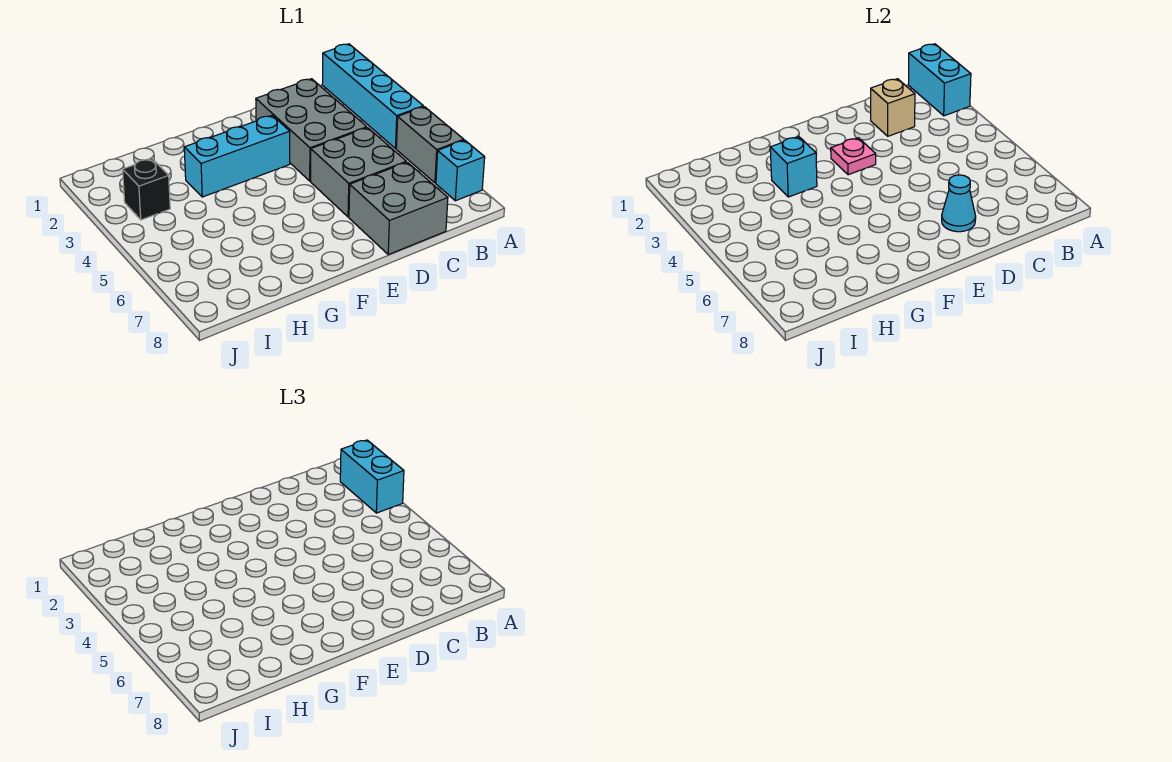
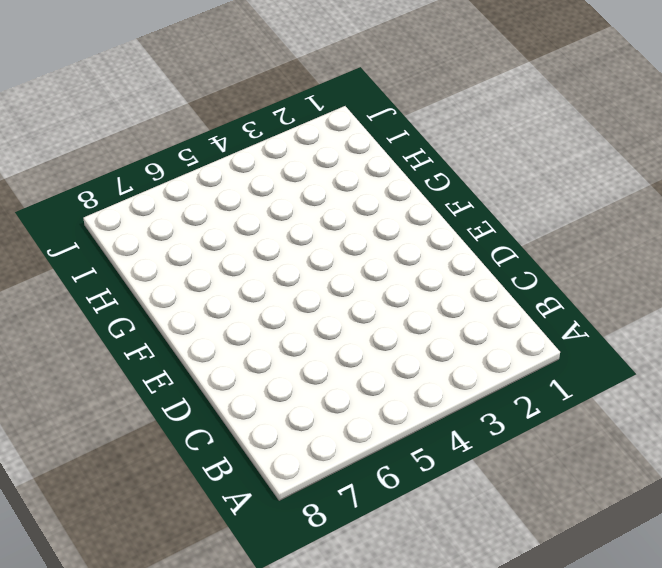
none -> cyan brick A1:A4 level 1
none -> grey brick A5:A6 level 1
none -> cyan brick A7 level 1

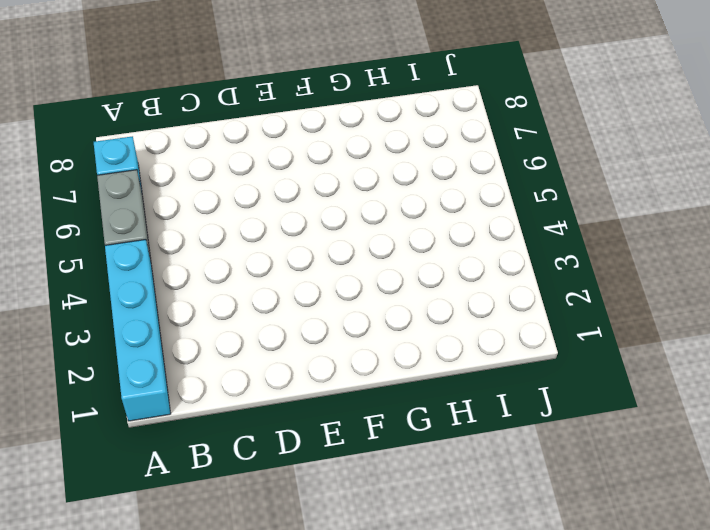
none -> grey brick C2:D4 level 1
none -> grey brick C5:D6 level 1
none -> grey brick C7:D8 level 1

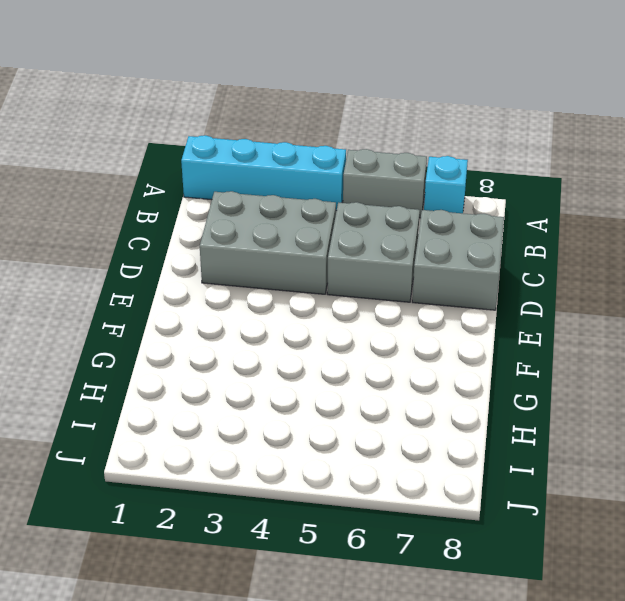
none -> cyan brick E3:G3 level 1
none -> black brick I3 level 1
none -> cyan brick A1:A2 level 2

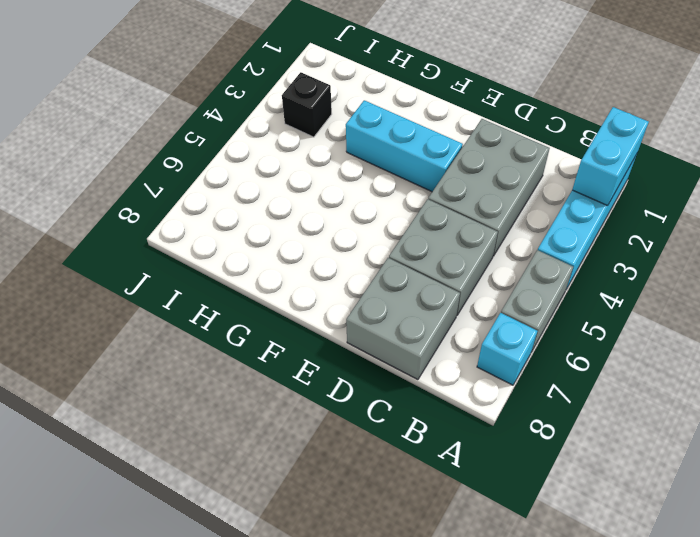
none -> tan brick C2 level 2
none -> cyan cone D7 level 2
none -> pink plate E3 level 2

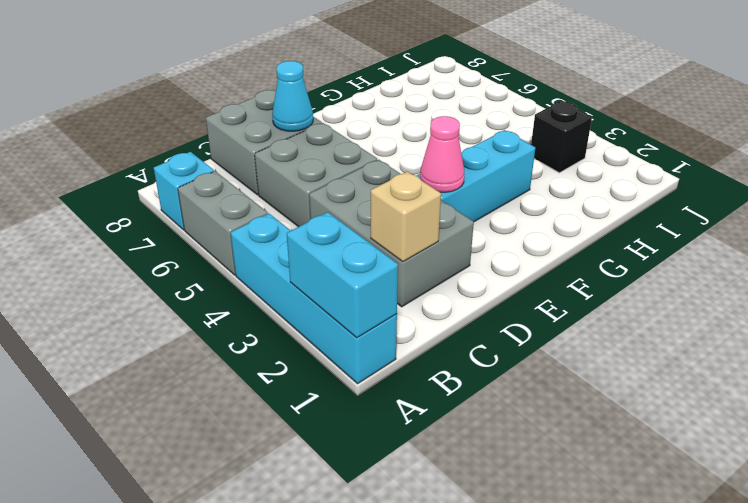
pink cone E3 level 2 -> pink plate E3 level 2
none -> cyan brick G3 level 2
none -> cyan brick A2:A3 level 3

